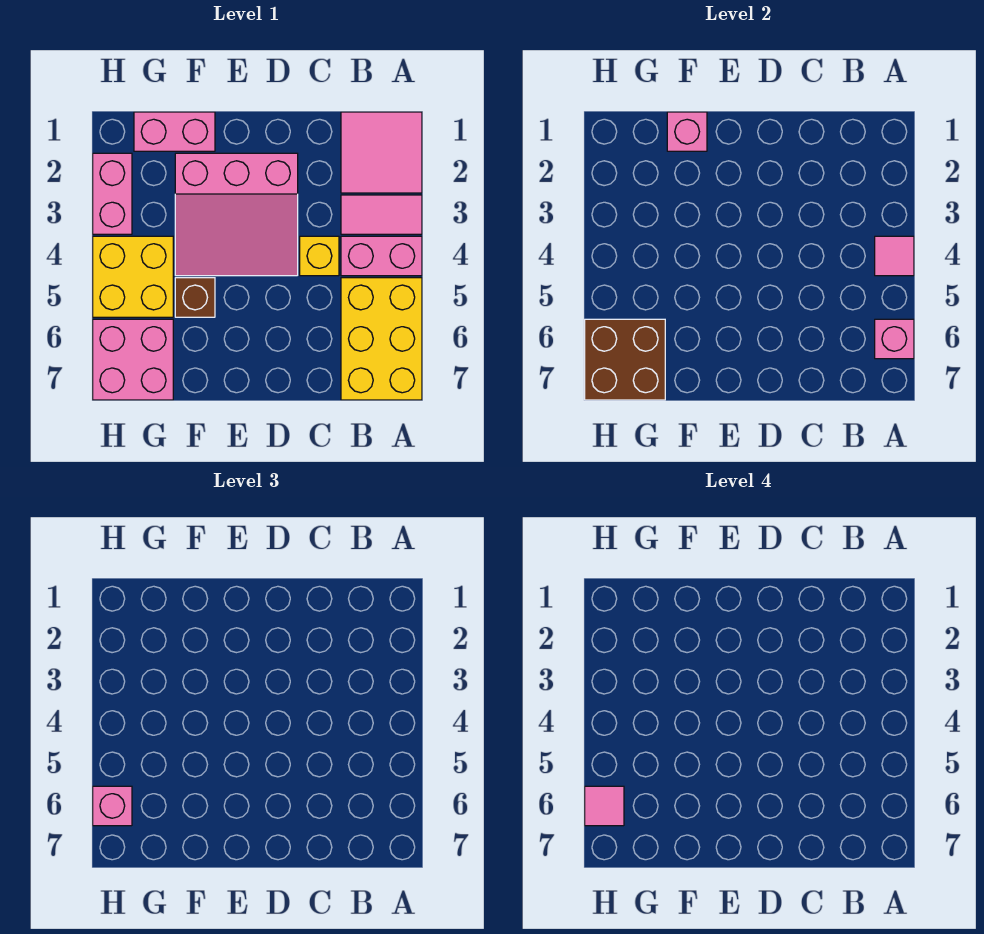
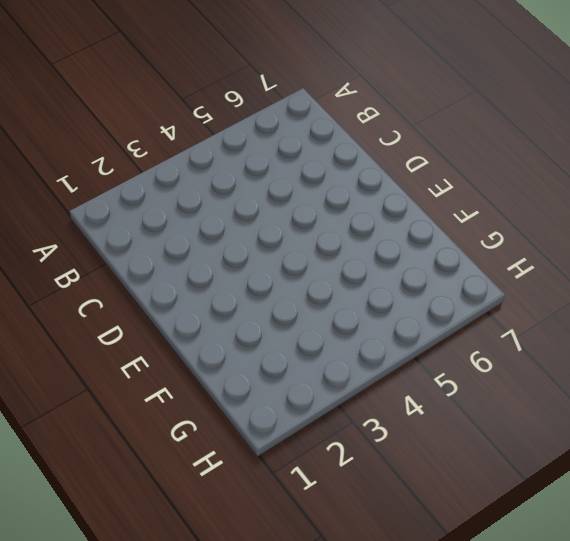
none -> pink tile A1:B2 level 1
none -> pink tile A3:B3 level 1
none -> pink brick A4:B4 level 1

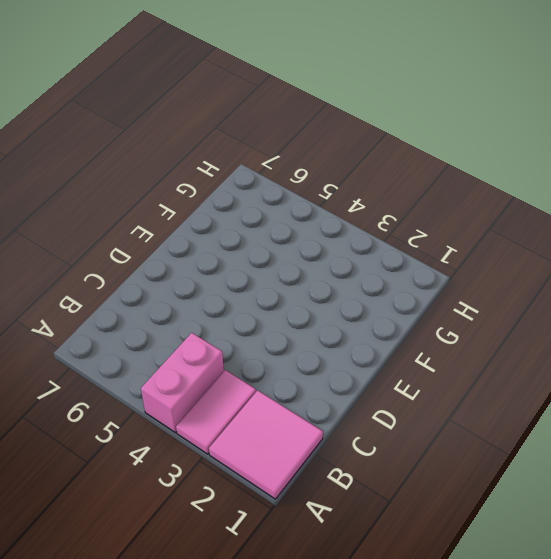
none -> yellow brick A5:B7 level 1
none -> yellow brick C4 level 1
none -> pink slope D2:F4 level 1 top 2

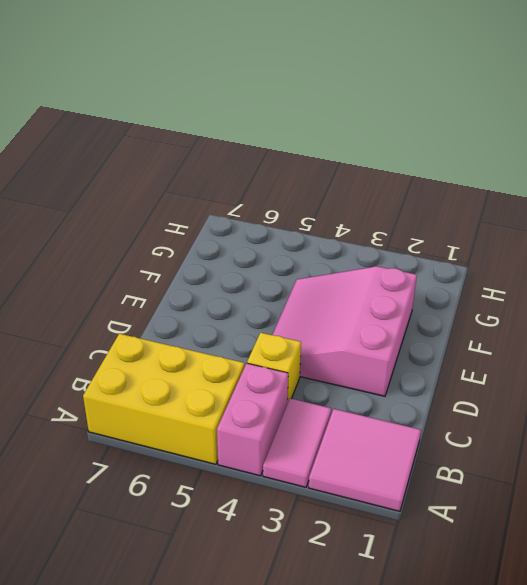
none -> pink brick F1:G1 level 1
none -> brown brick F5 level 1
none -> yellow brick G4:H5 level 1

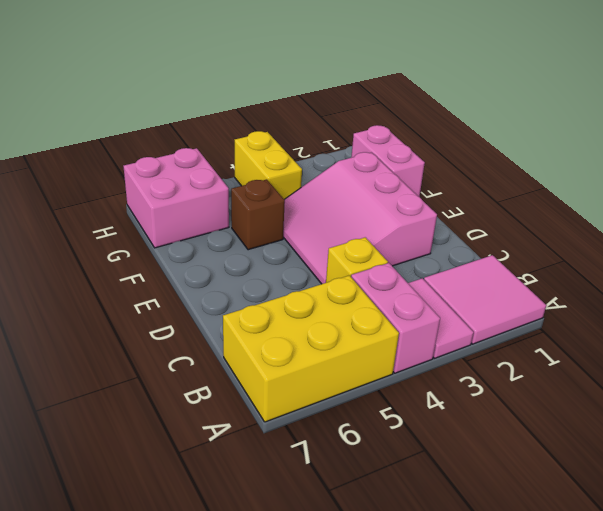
yellow brick G4:H4 level 1 -> yellow brick G4:H5 level 1
none -> pink brick H2:H3 level 1
none -> pink tile A4 level 2
none -> pink brick A6 level 2

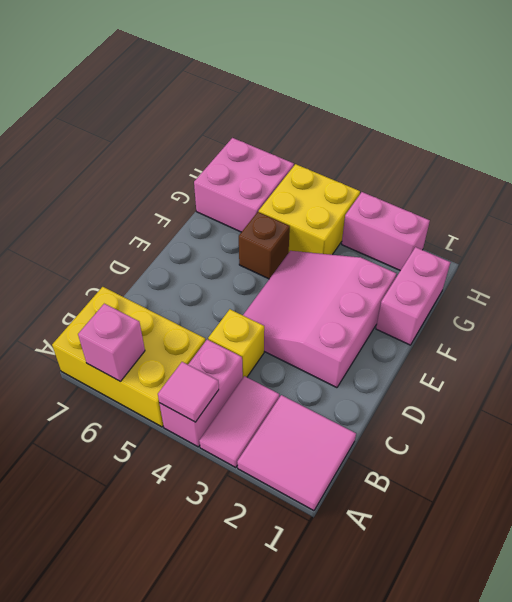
none -> pink brick F1 level 2
none -> brown brick G6:H7 level 2
none -> pink brick H6 level 3

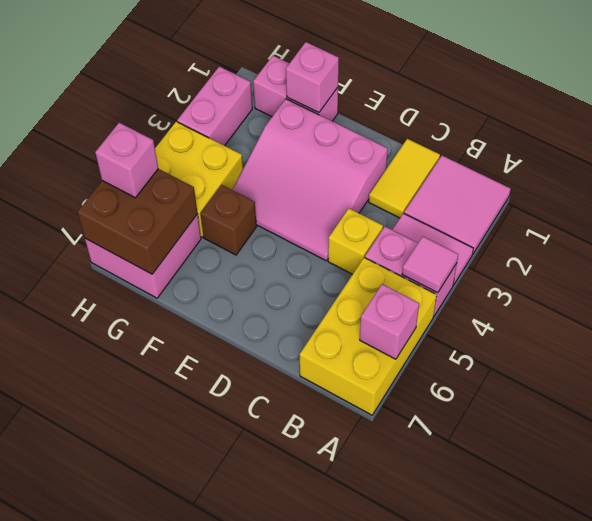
yellow tile C1:C2 level 1 -> none
none -> pink tile H6 level 4

